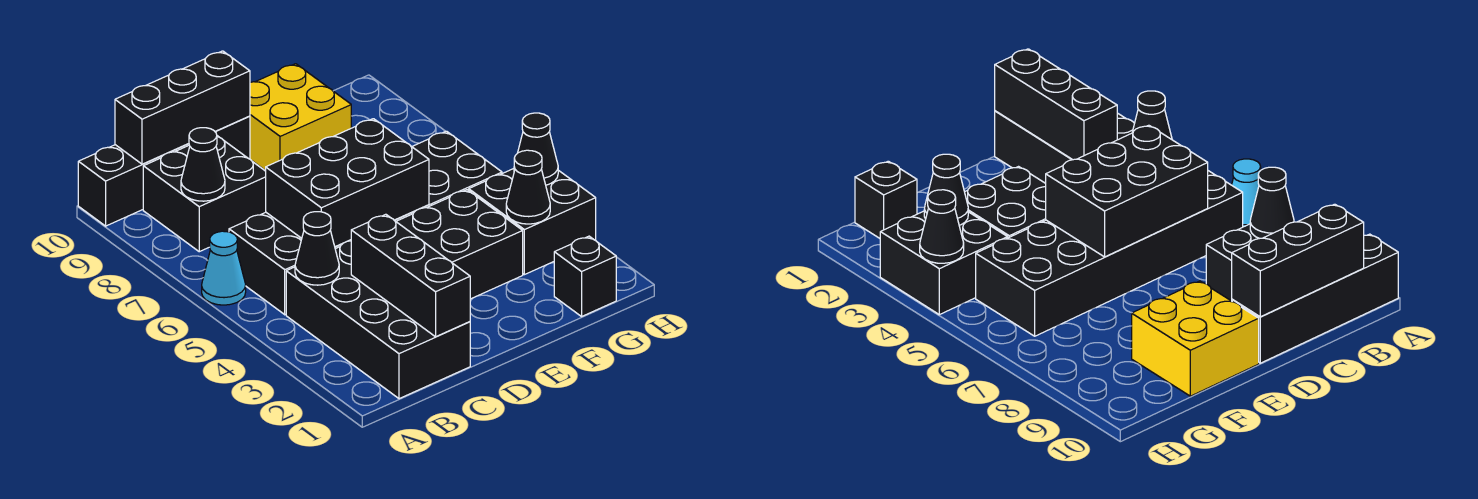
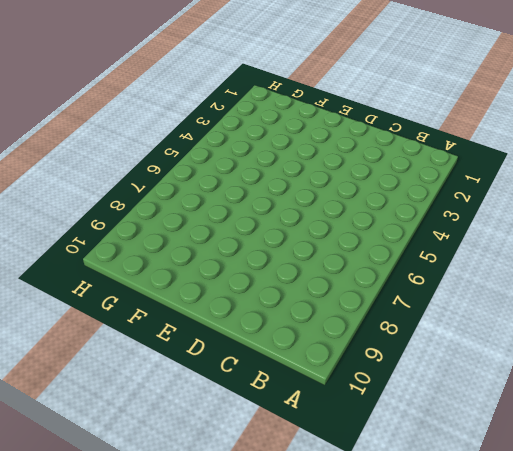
none -> cyan cone A6 level 1
none -> black brick A10:D10 level 1
none -> black brick B1:C4 level 1

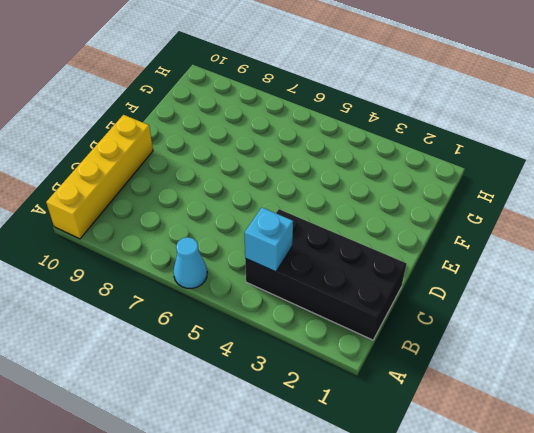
yellow brick A10:D10 level 1 -> black brick A10:D10 level 1
cyan brick B4 level 2 -> black cone B4 level 2
none -> black brick B5:G6 level 1
none -> black brick B8:C9 level 1
none -> black brick E3:F4 level 1

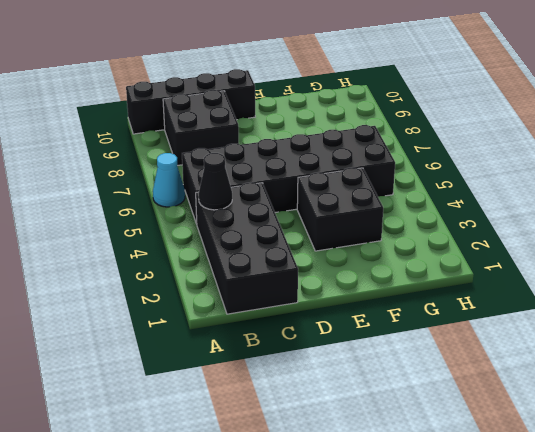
none -> yellow brick E9:F10 level 1
none -> black brick G1 level 1
none -> black brick G3:H4 level 1

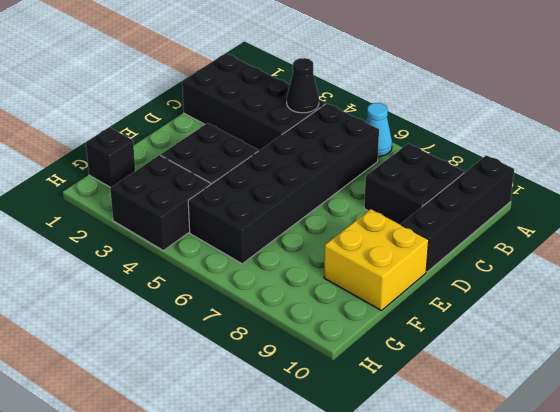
none -> black cone B8 level 2
none -> black brick B10:D10 level 2
none -> black brick C1:C3 level 2

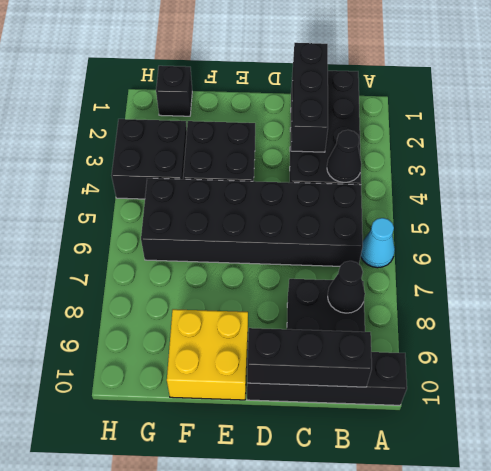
none -> black brick C5:E6 level 2
none -> black cone G3 level 2
none -> black cone H4 level 2

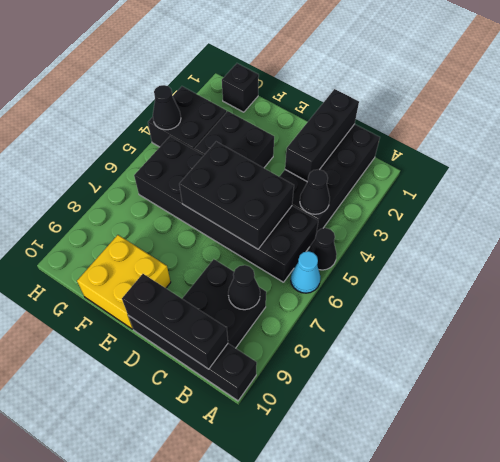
black cone A5 level 1 -> black cone G3 level 2

